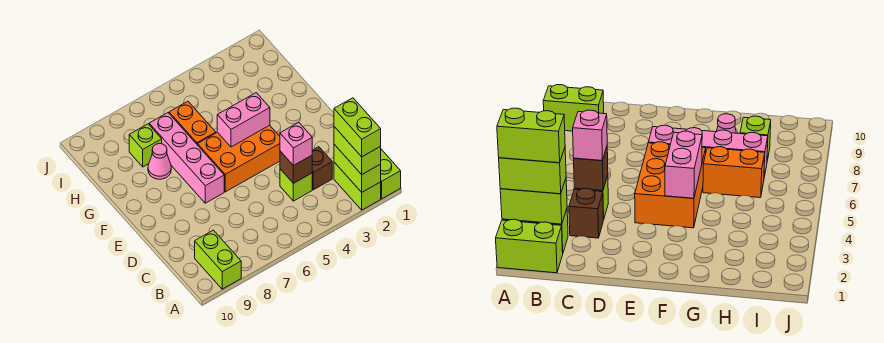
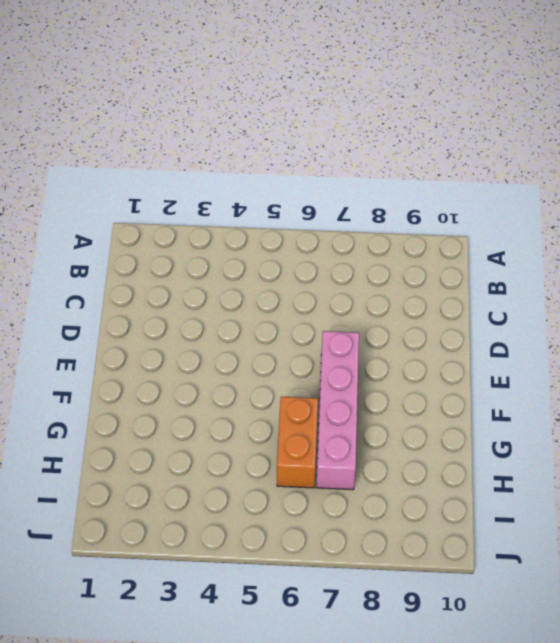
none -> lime brick A1:B1 level 1
none -> lime brick A2:B2 level 1
none -> lime brick A9:B9 level 1

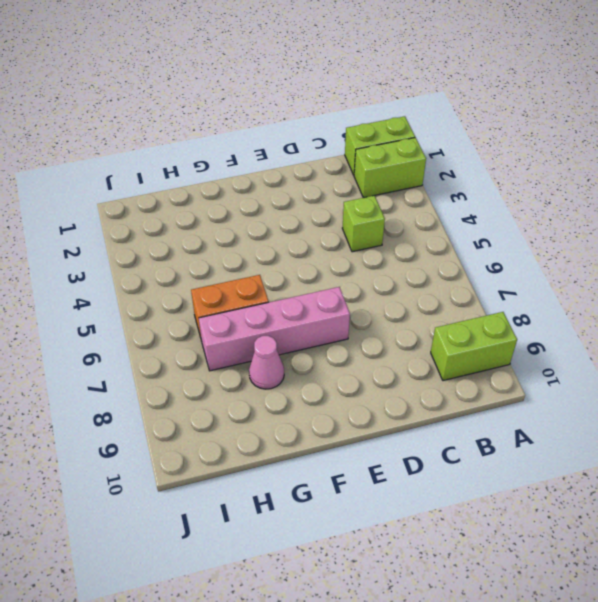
none -> brown brick C3 level 1
none -> orange brick E4:F6 level 1
none -> lime brick H8 level 1

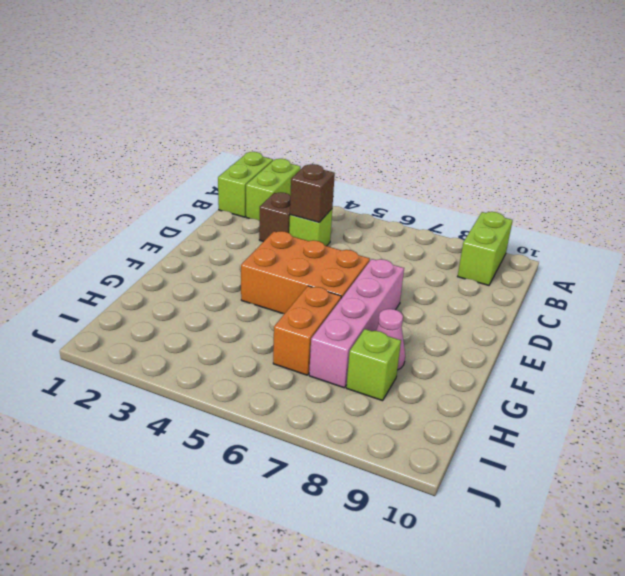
none -> lime brick A2:B2 level 2
none -> pink brick F4:F5 level 2
none -> lime brick A2:B2 level 3

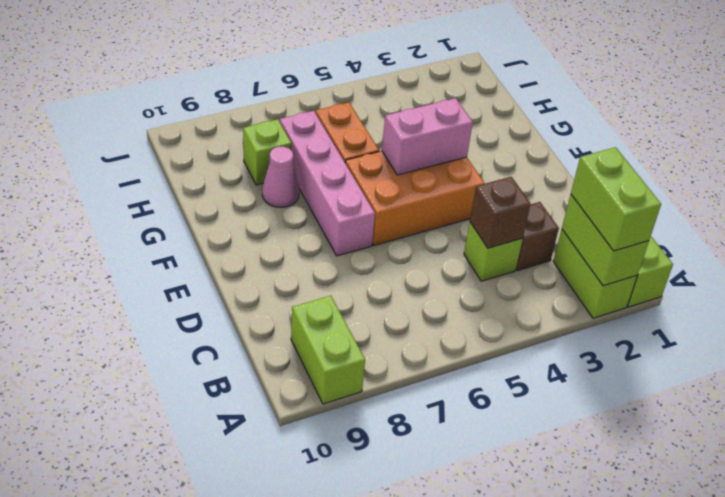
none -> pink brick C4 level 3
none -> lime brick A2:B2 level 4

